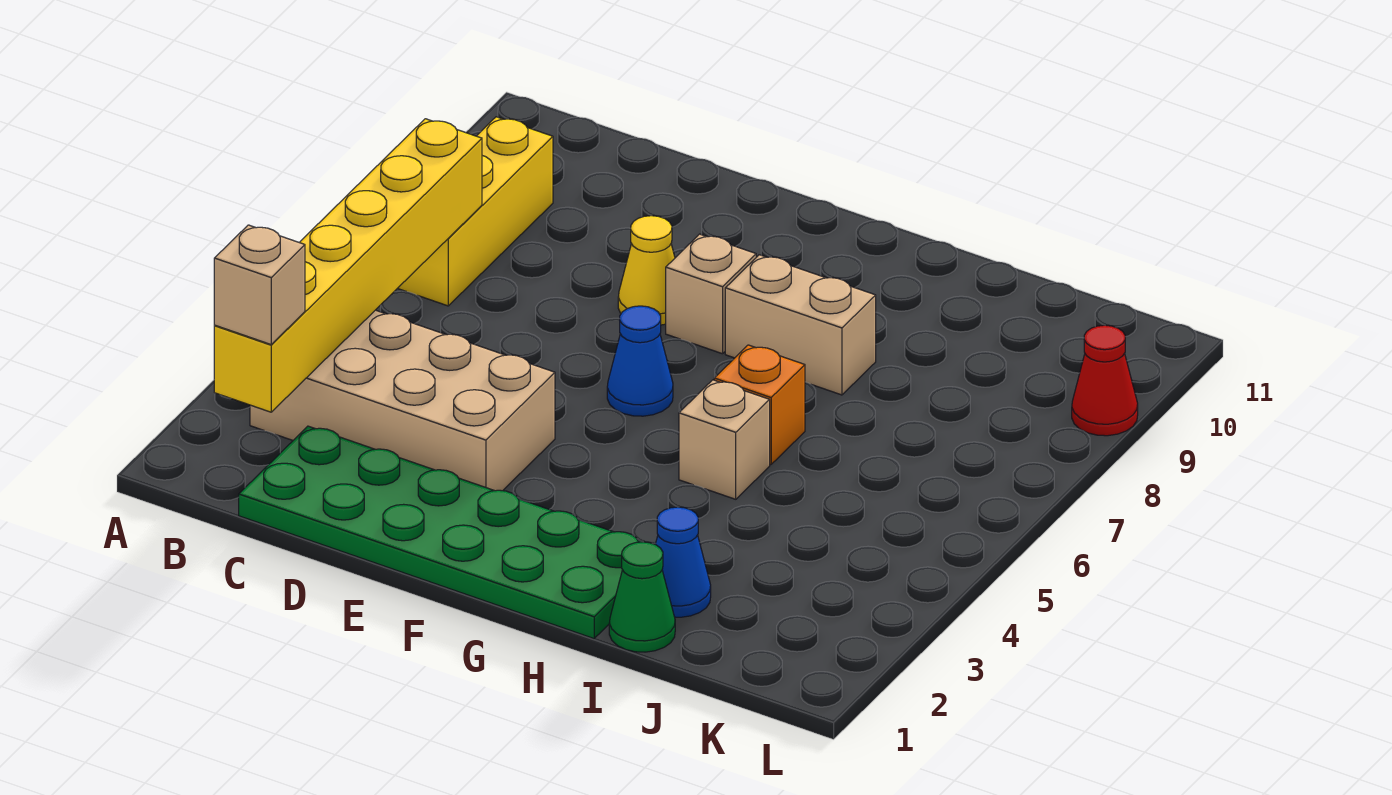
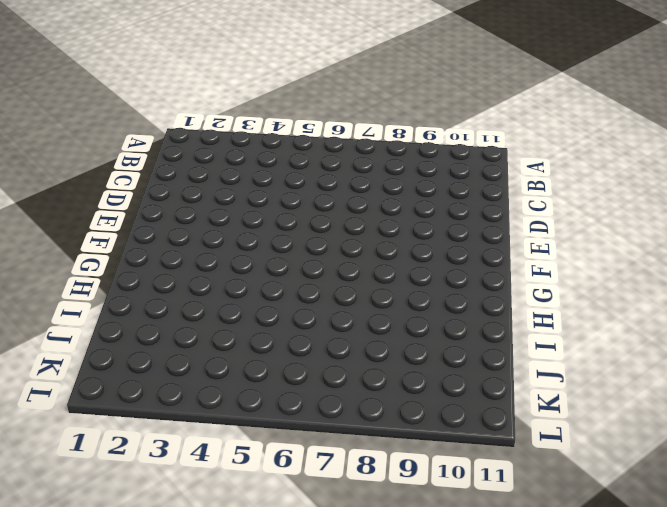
none -> tan brick B3:E4 level 1
none -> yellow brick B7:B9 level 1
none -> green plate C1:H2 level 1

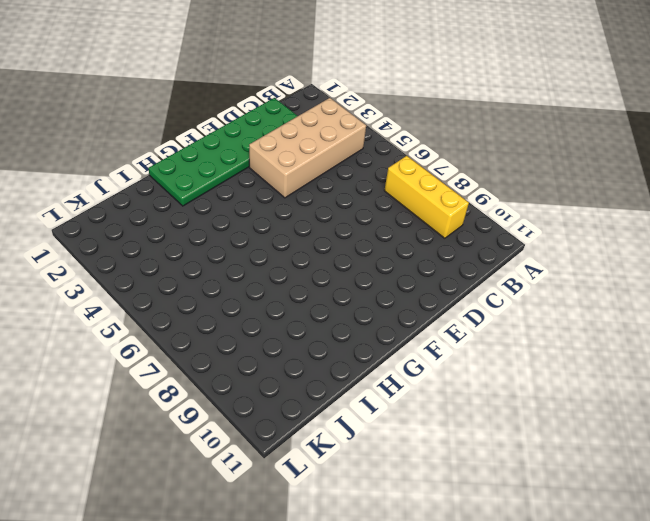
none -> yellow cone E8 level 1
none -> blue cone F6 level 1
none -> tan brick F8 level 1

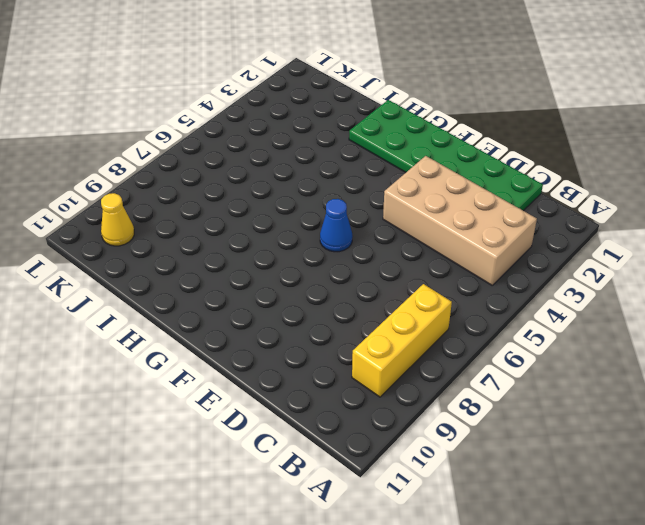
yellow cone K10 level 1 -> yellow cone E8 level 1
none -> tan brick F8 level 1
none -> tan brick G8:H8 level 1
none -> tan brick H5 level 1

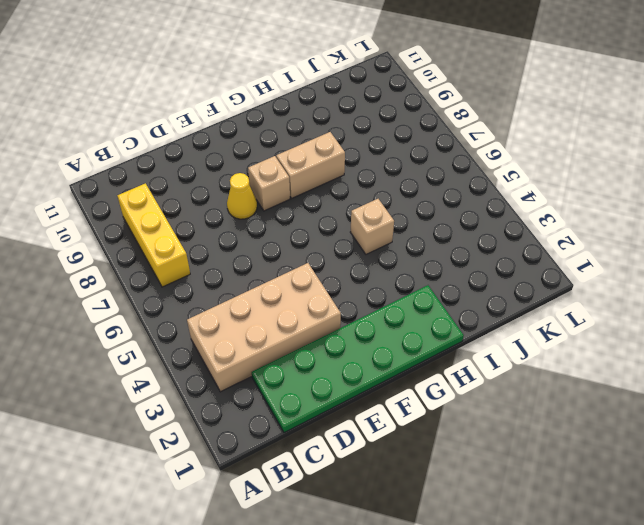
none -> blue cone F6 level 1
none -> orange brick H6 level 1
none -> green cone I1 level 1

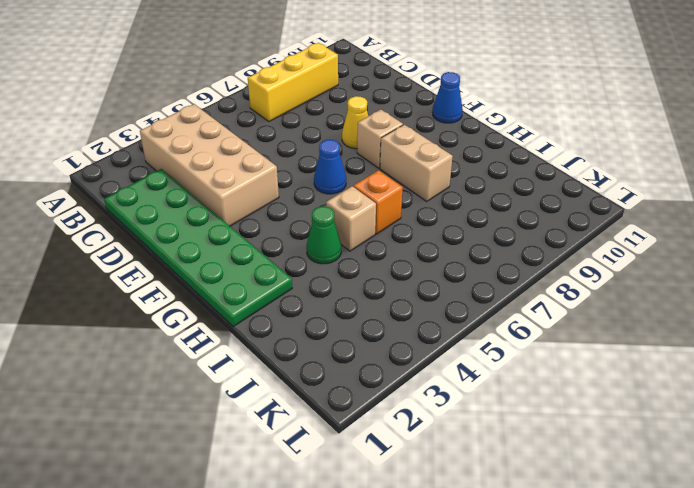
blue cone F11 level 1 -> blue cone I2 level 1
green cone H4 level 1 -> green cone I1 level 1
none -> red cone L9 level 1
none -> yellow brick B2:B7 level 2
none -> tan brick B2 level 3

